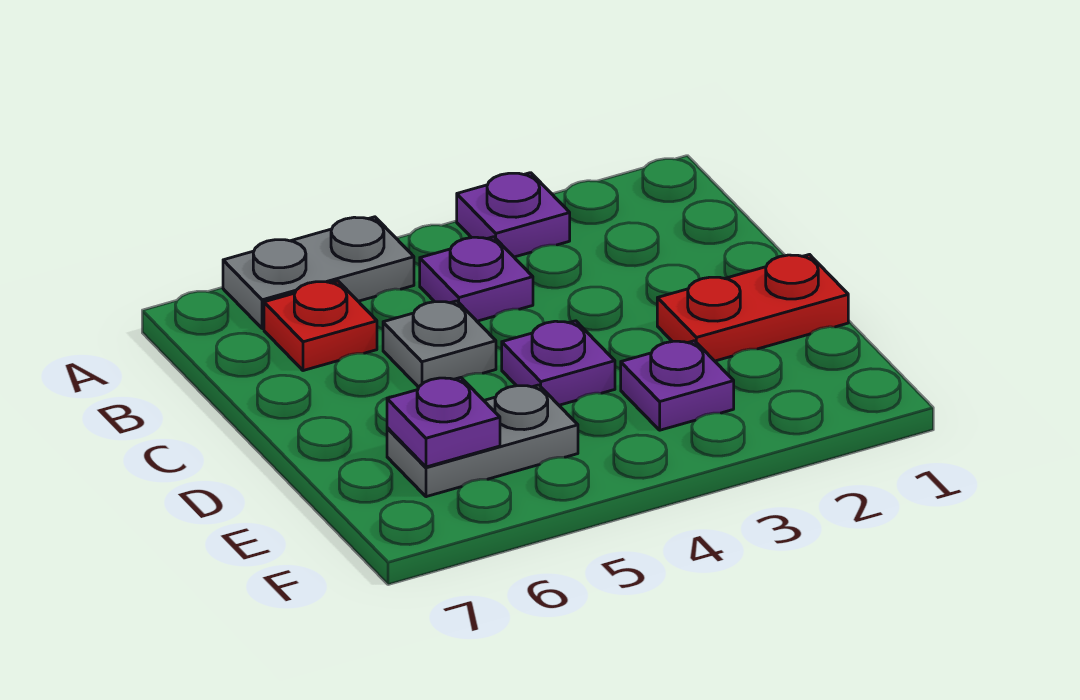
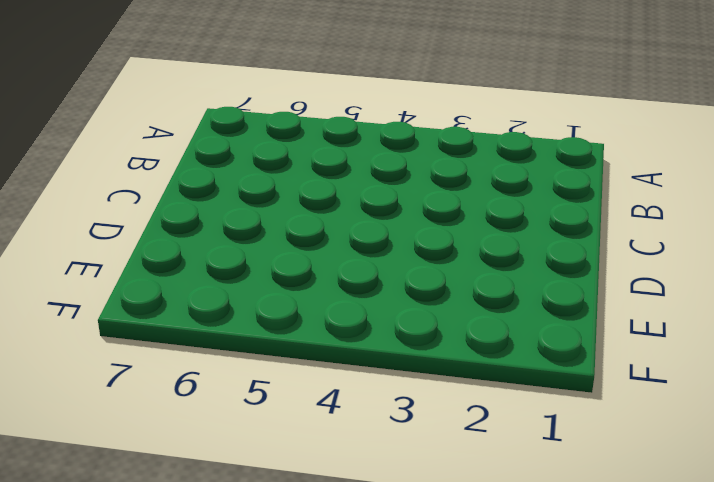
none -> purple plate A3 level 1
none -> grey plate A5:A6 level 1

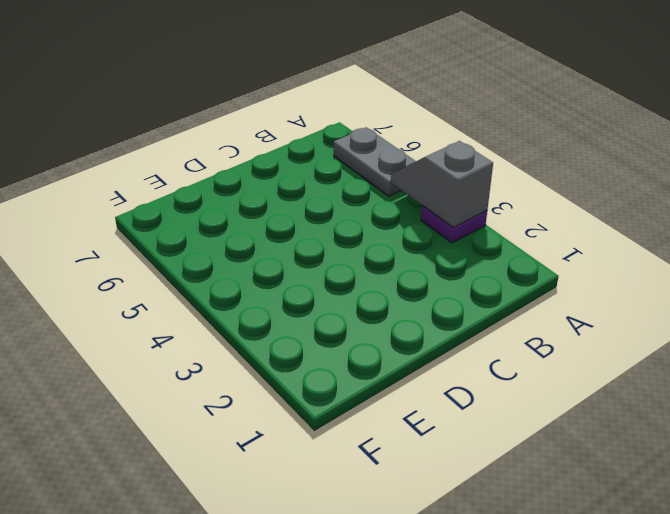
grey slope A3:A4 level 2 top 3 -> none
none -> purple plate B4 level 1
none -> red plate B6 level 1

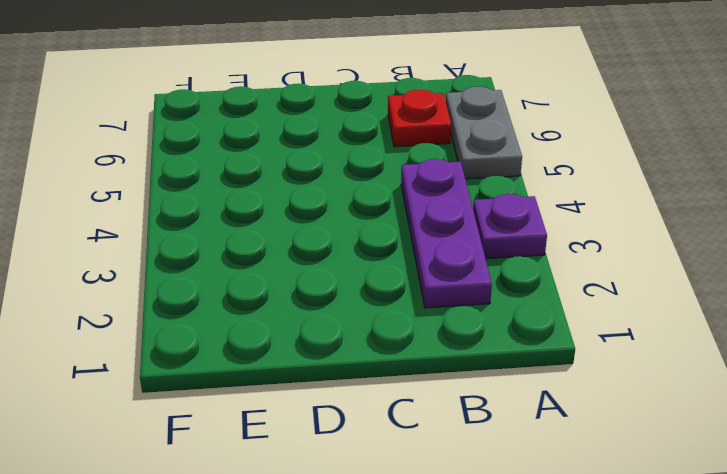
purple plate B2:B4 level 1 -> purple plate B4 level 1
none -> grey plate C5 level 1
none -> red plate D1:D2 level 1

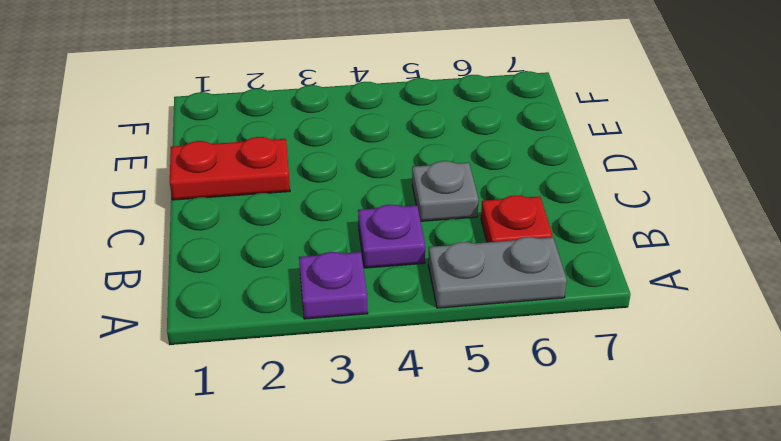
none -> purple plate D4 level 1
none -> purple plate E3 level 1

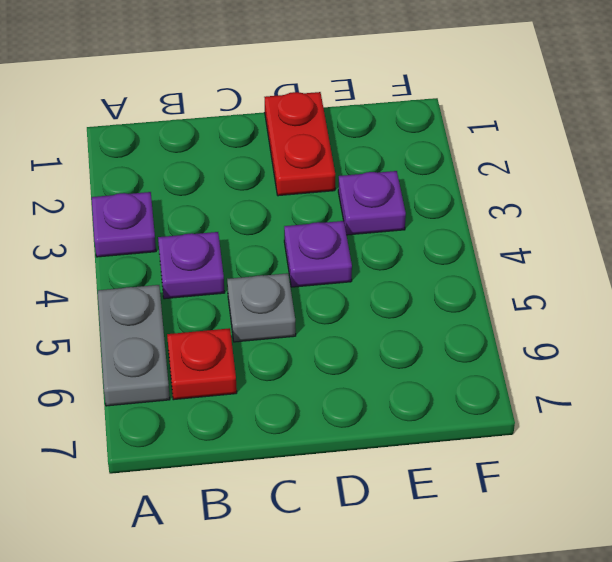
none -> grey plate E5:E6 level 1
none -> purple plate E6 level 2

